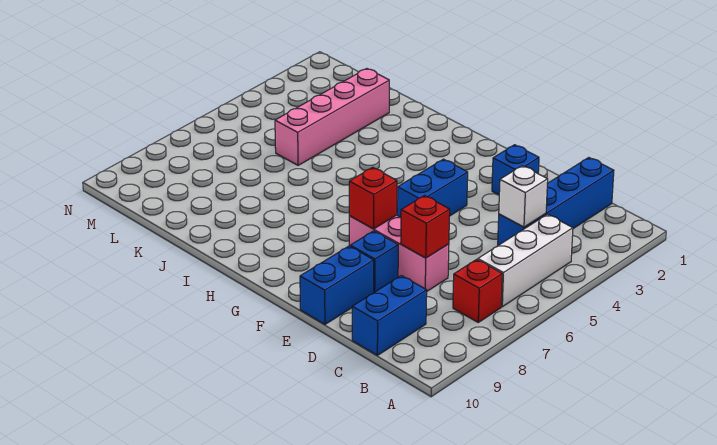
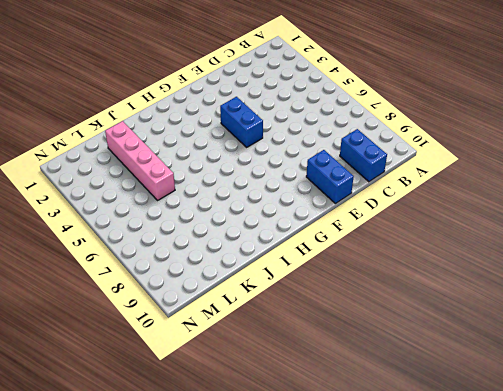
none -> white brick B4:B6 level 1
none -> red brick B7 level 1
none -> blue brick C1:C4 level 1

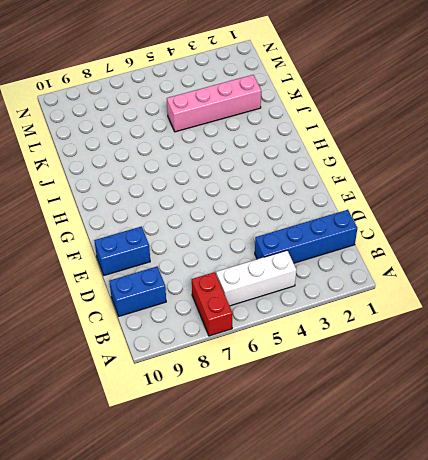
red brick A7:B7 level 1 -> red brick B7 level 1
none -> pink brick D7:F7 level 1
none -> blue brick E2 level 1
none -> blue brick E8 level 1

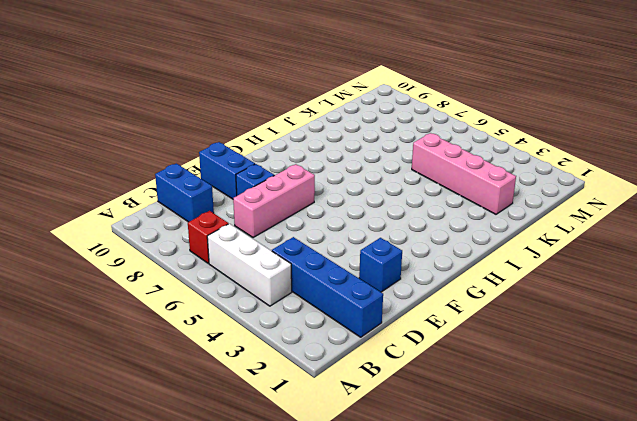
none -> blue brick F4:F5 level 1
none -> white brick C4 level 2
none -> red brick D7 level 2

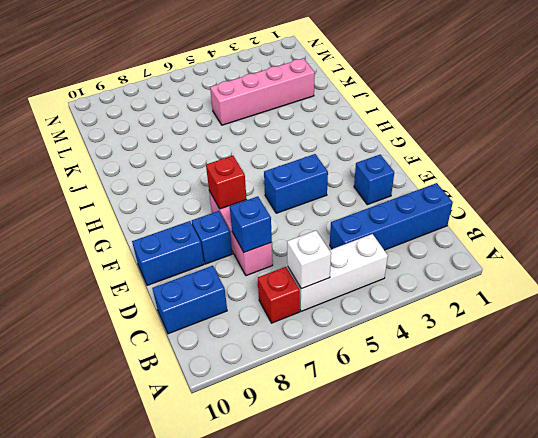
white brick B6 level 2 -> white brick C4 level 2
blue brick D7 level 2 -> red brick D7 level 2

